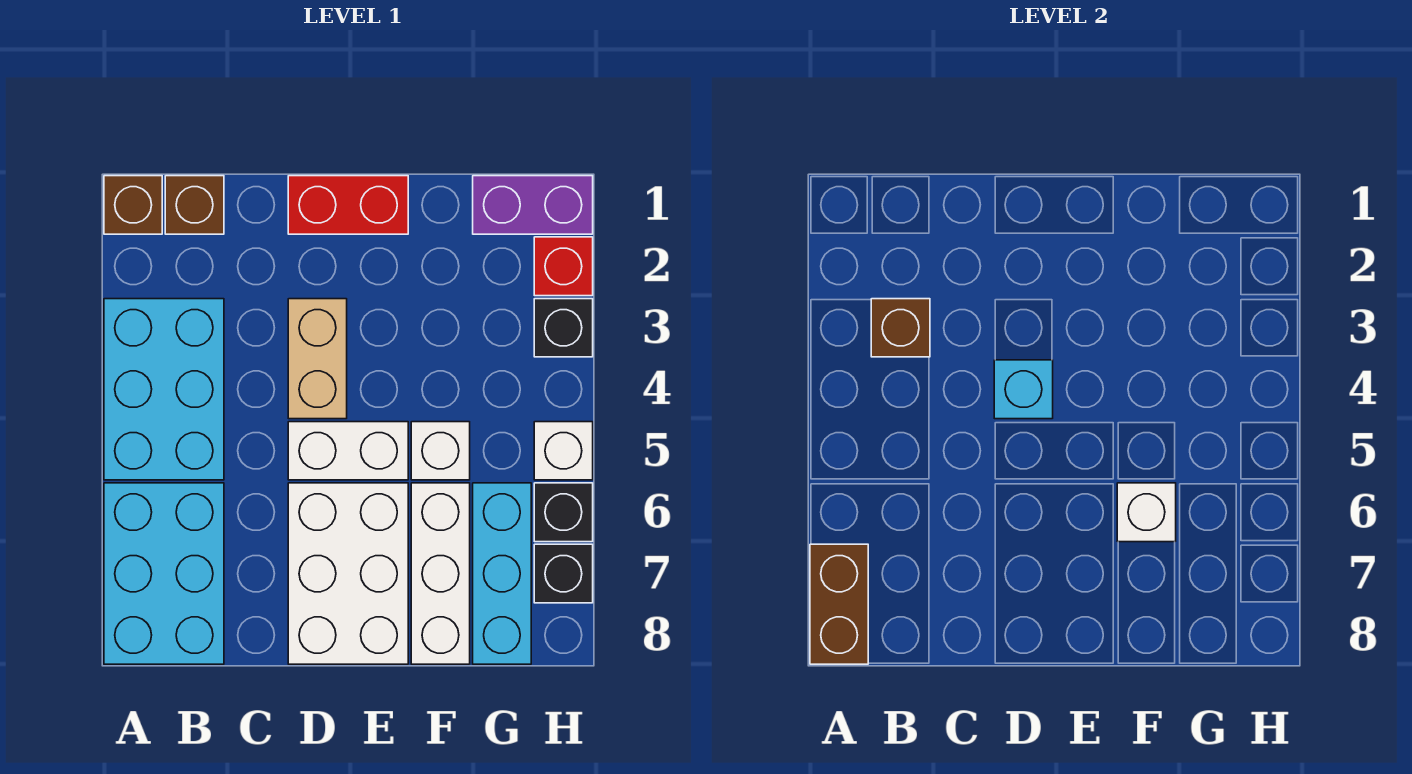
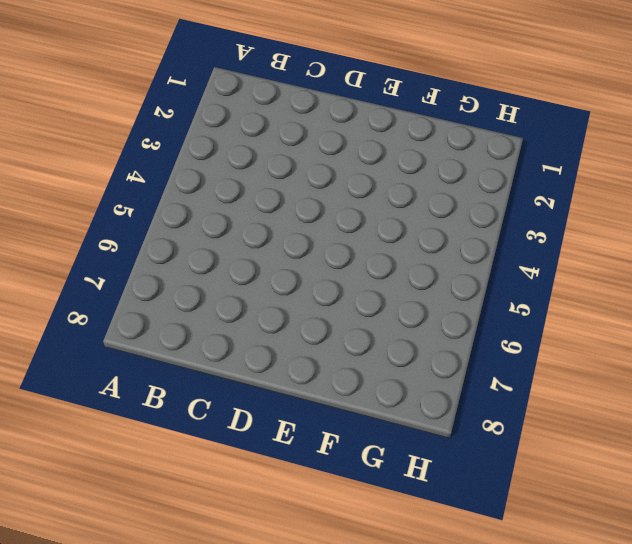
none -> brown brick A1 level 1
none -> cyan brick A3:B5 level 1
none -> cyan brick A6:B8 level 1

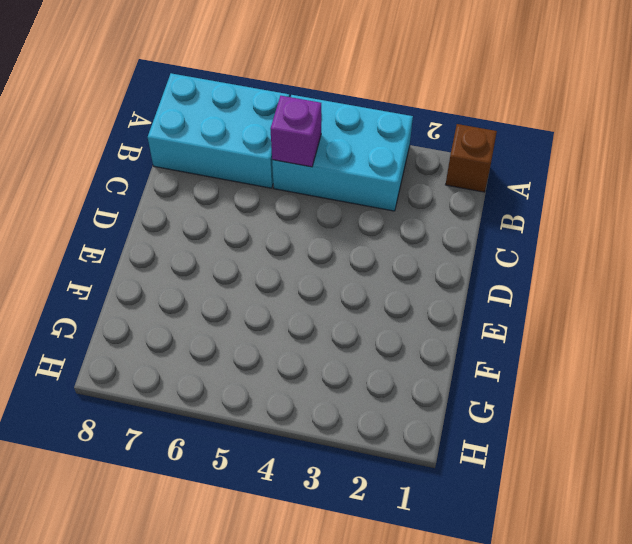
purple brick B5 level 2 -> none
none -> brown brick B1 level 1
none -> red brick D1:E1 level 1
none -> tan brick D3:D4 level 1

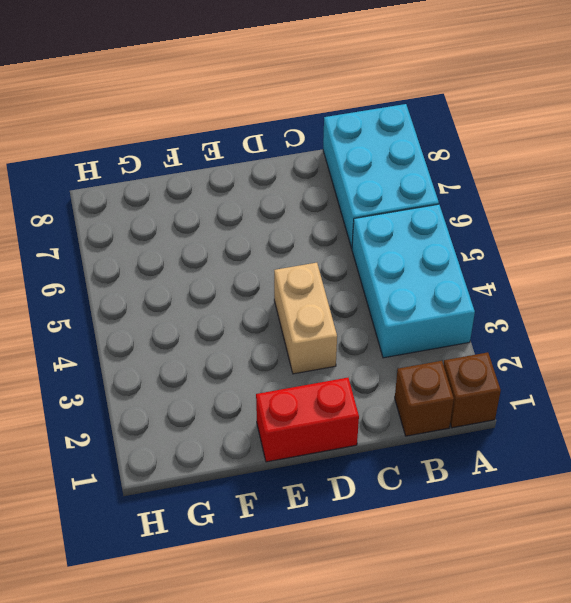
none -> white brick D5:E5 level 1
none -> white brick D6:E8 level 1
none -> white brick F5 level 1

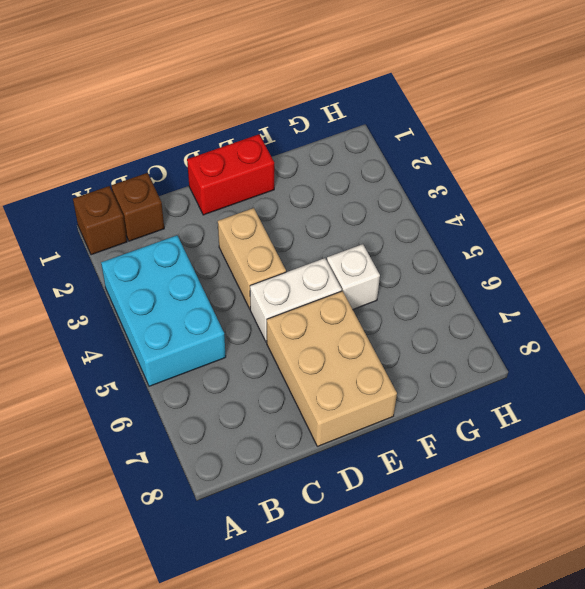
tan brick D6:E8 level 1 -> white brick D6:E8 level 1
none -> cyan brick A6:B8 level 1
none -> white brick F6:F8 level 1
none -> purple brick G1:H1 level 1

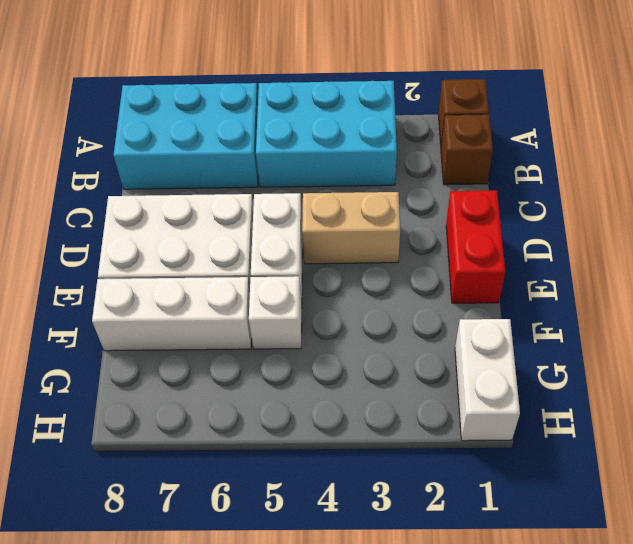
white brick G1:H1 level 1 -> purple brick G1:H1 level 1
none -> cyan brick G6:G8 level 1
none -> red brick H2 level 1
none -> black brick H3 level 1

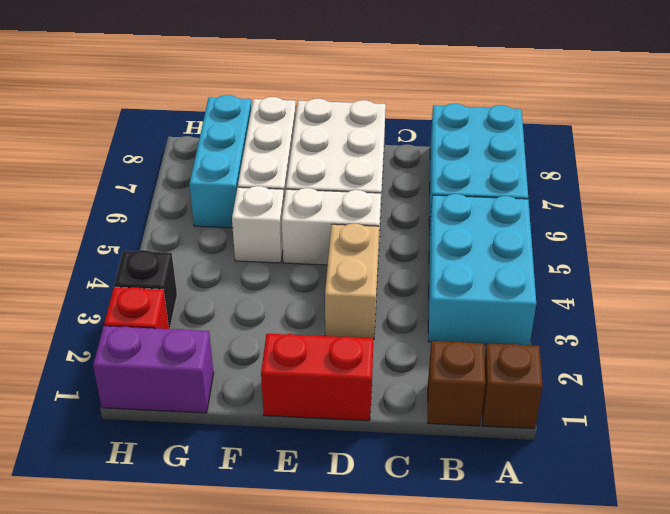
none -> white brick H5 level 1
none -> black brick H6 level 1
none -> black brick H7 level 1

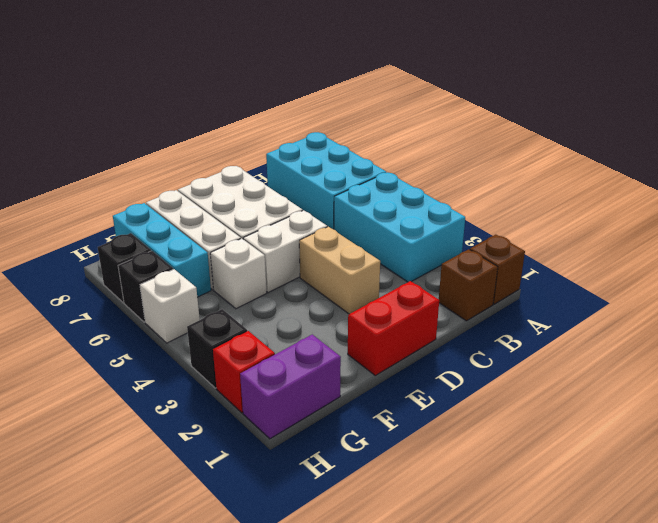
none -> brown brick A7:A8 level 2
none -> brown brick B3 level 2
none -> cyan brick D4 level 2

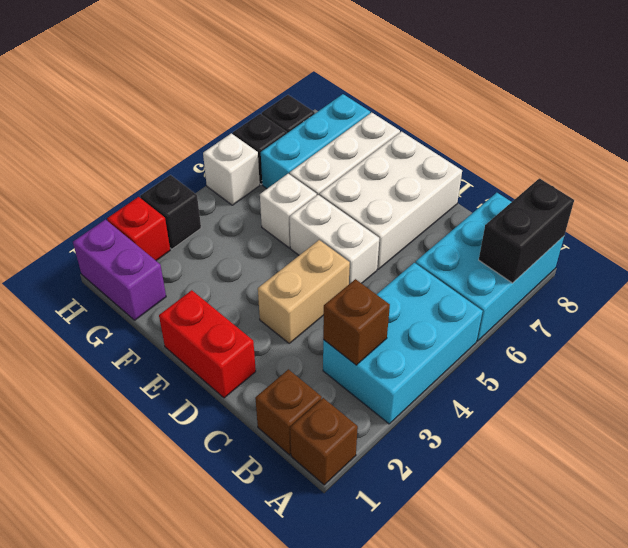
black brick A7:A8 level 2 -> brown brick A7:A8 level 2
none -> cyan brick D4 level 2
none -> white brick F6 level 2

